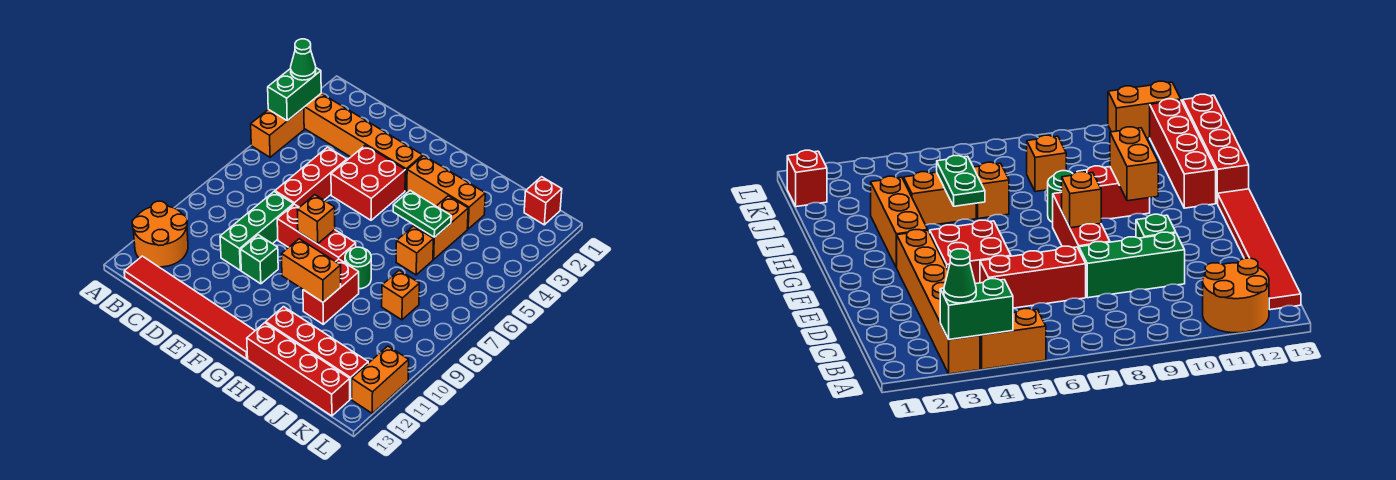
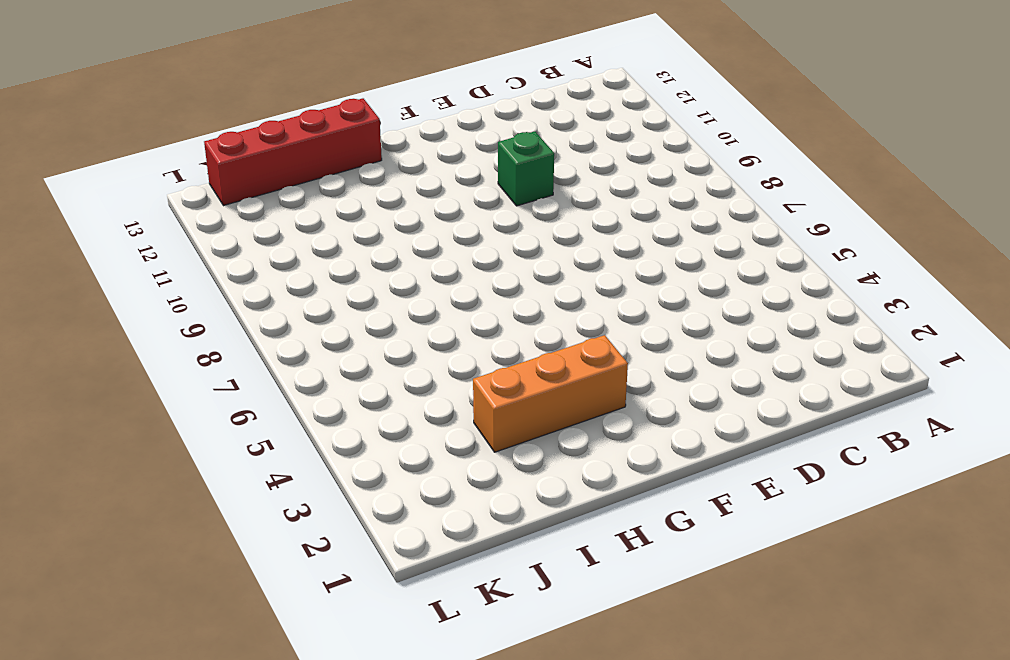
none -> orange brick A3:F3 level 1
none -> orange brick A4:A5 level 1
none -> orange round brick A11:B12 level 1

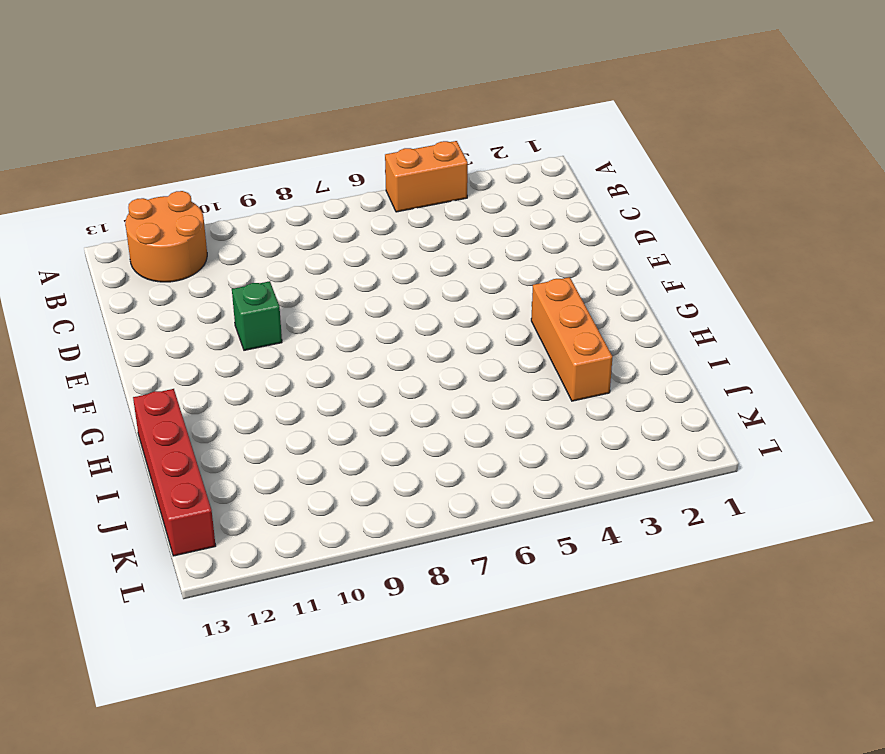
none -> orange brick A3:F3 level 1
none -> red tile B13:G13 level 1
none -> red brick D5:D7 level 1

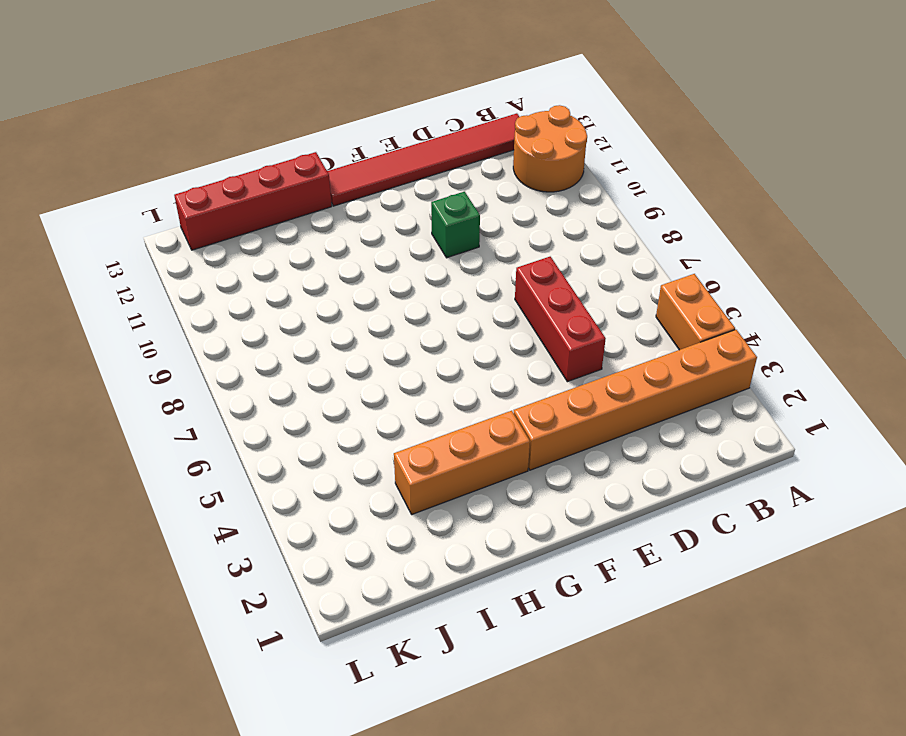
none -> green brick D8:D10 level 1
none -> red brick E4:F5 level 1
none -> red brick E8:G8 level 1

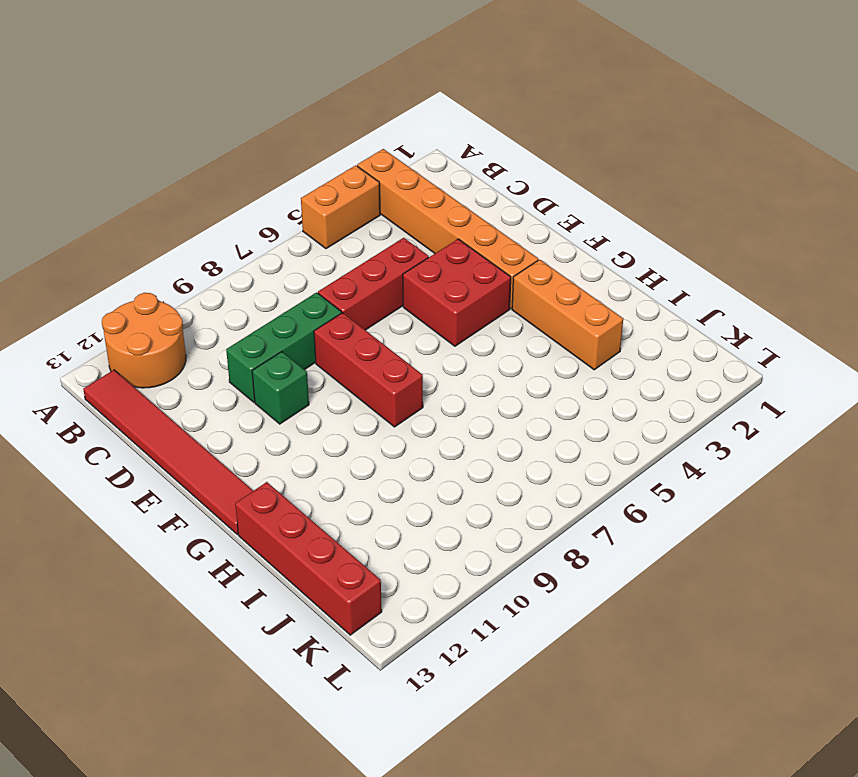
none -> green round brick H8 level 1
none -> red brick H9:H10 level 1
none -> red brick H12:K12 level 1

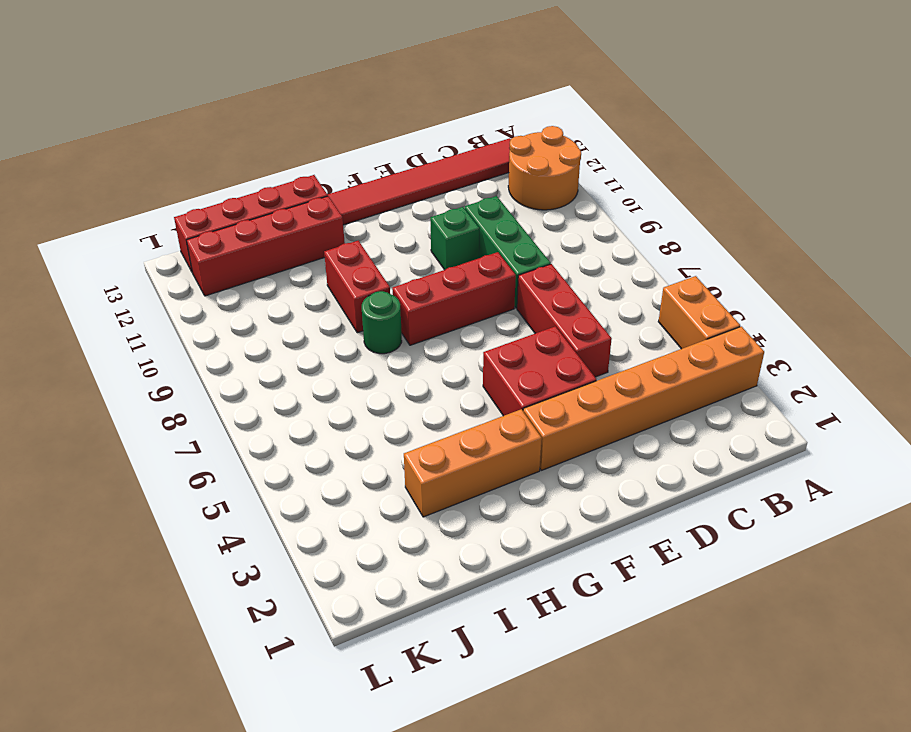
none -> orange brick I4:I5 level 1
none -> orange brick I6 level 1
none -> orange brick J8 level 1

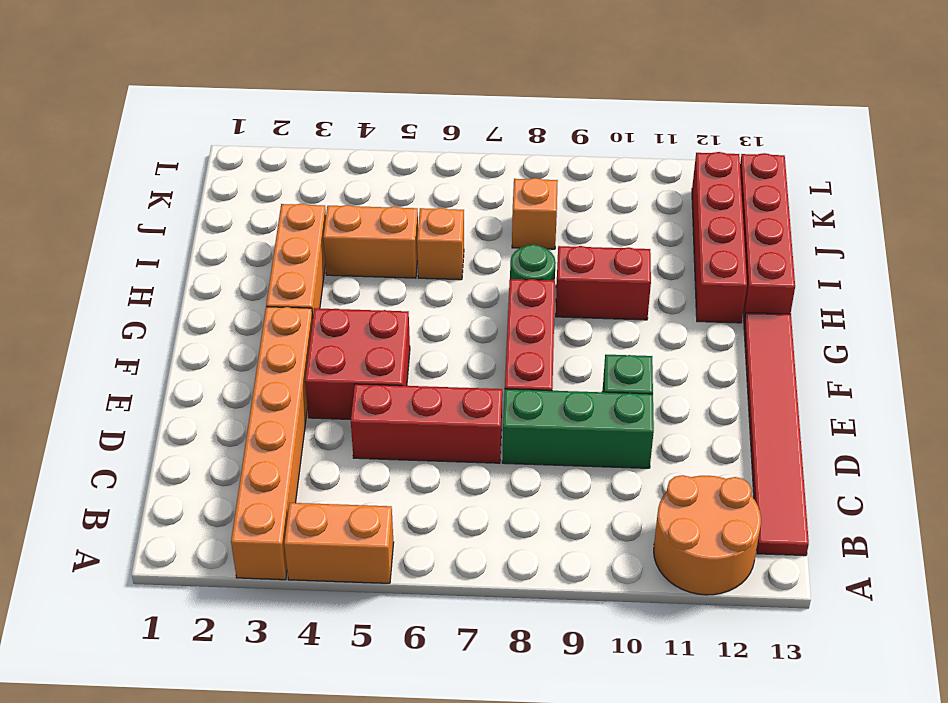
none -> red brick K1 level 1
none -> orange brick L11:L12 level 1
none -> green brick A3:A4 level 2

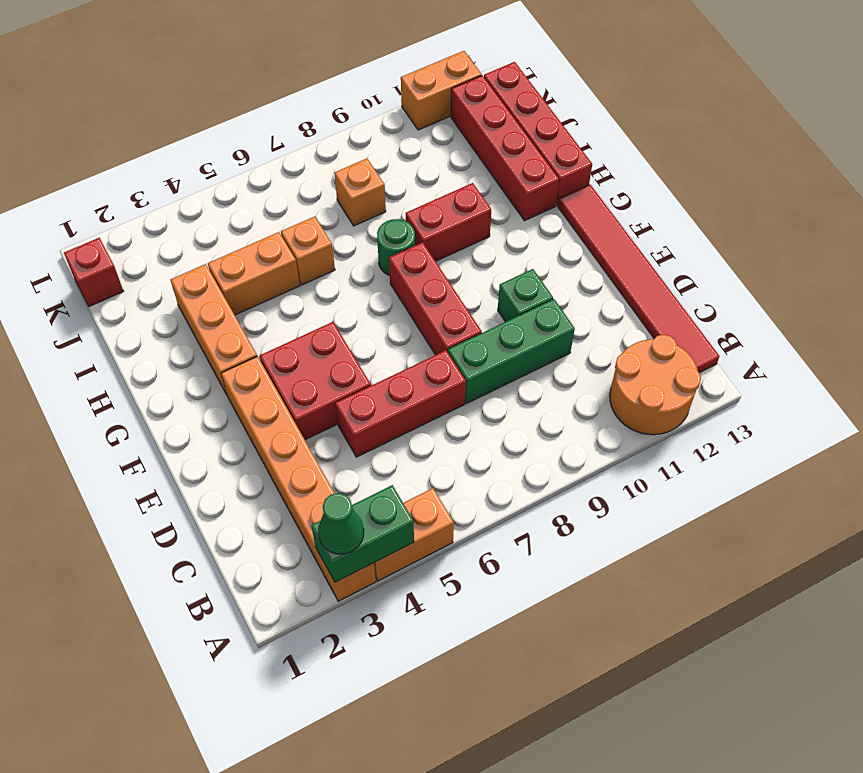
none -> orange brick F8 level 2
none -> orange brick G10:H10 level 2
none -> green plate H5:I5 level 2

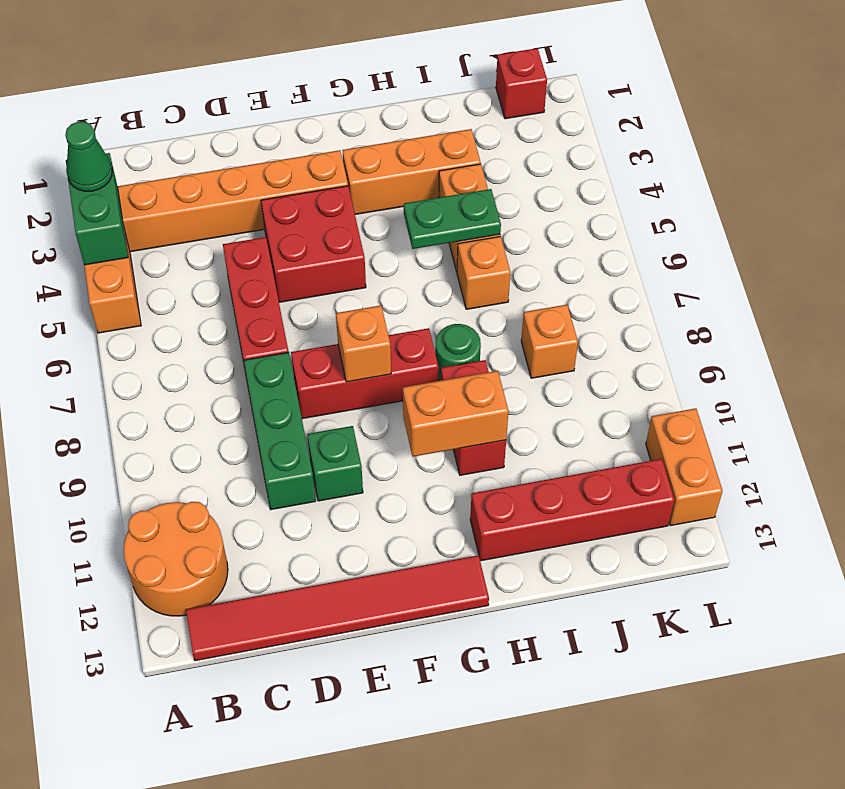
none -> red brick H13:K13 level 1

